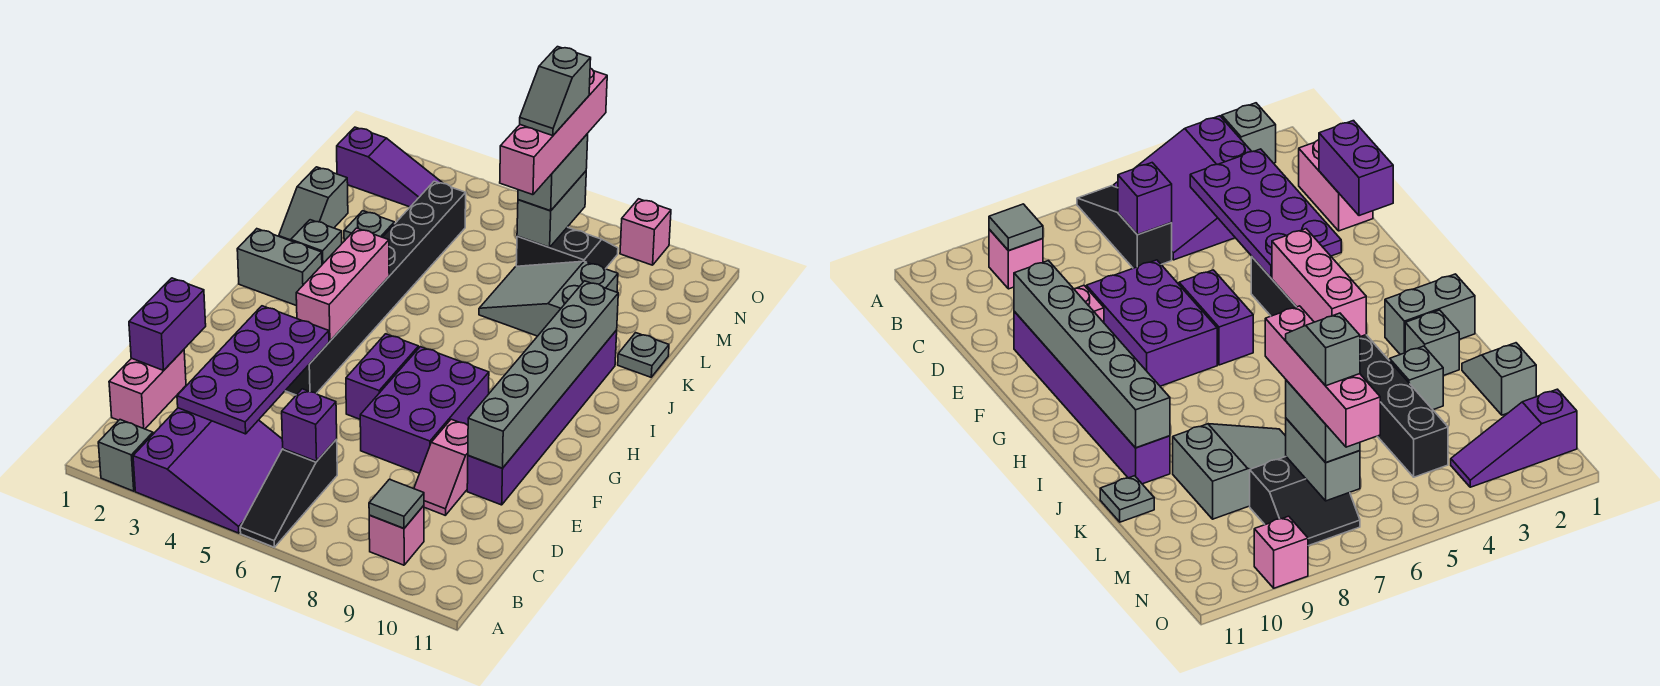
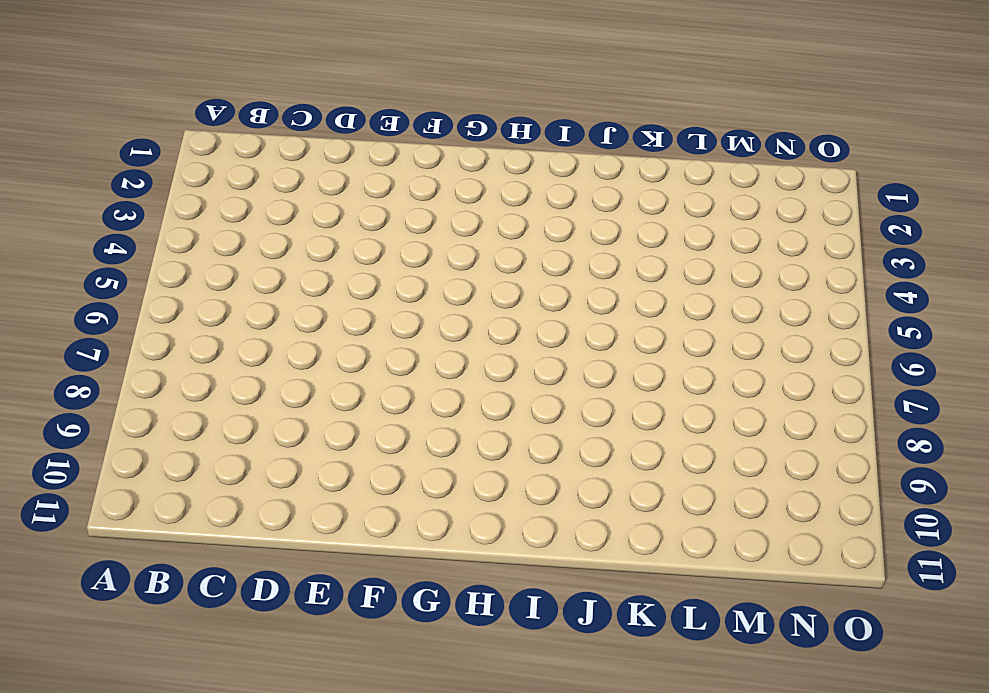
none -> grey brick A2 level 1
none -> purple slope A3:C5 level 1 top 3
none -> black slope A6:C6 level 1 top C

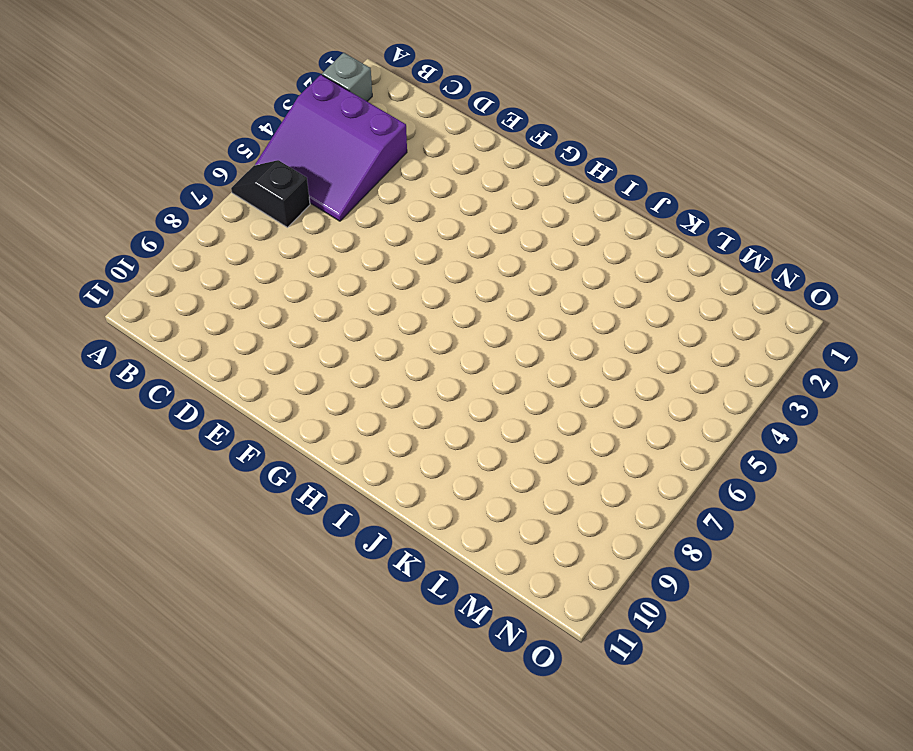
black slope A6:B6 level 1 top B -> black slope A6:C6 level 1 top C
none -> pink brick B9 level 1
none -> pink brick C1:D1 level 1
none -> pink slope D9:E9 level 1 top E

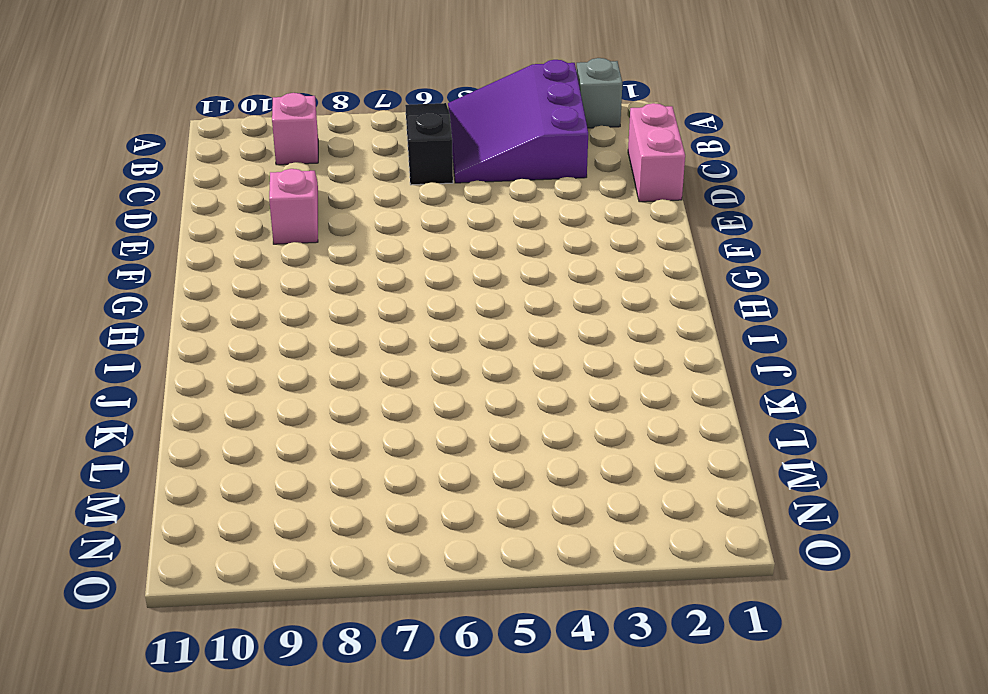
none -> purple brick E7:G8 level 1
none -> purple brick E10:J10 level 1
none -> black brick F4:M4 level 1

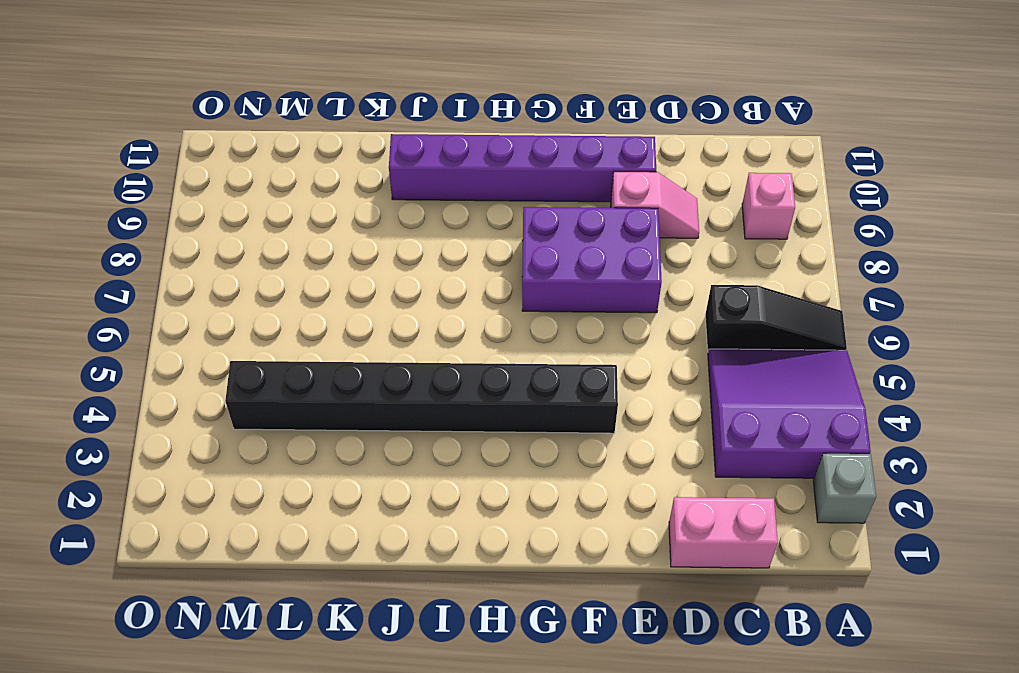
none -> purple brick F6:G6 level 1
none -> grey brick I1:I2 level 1
none -> grey brick J2 level 1

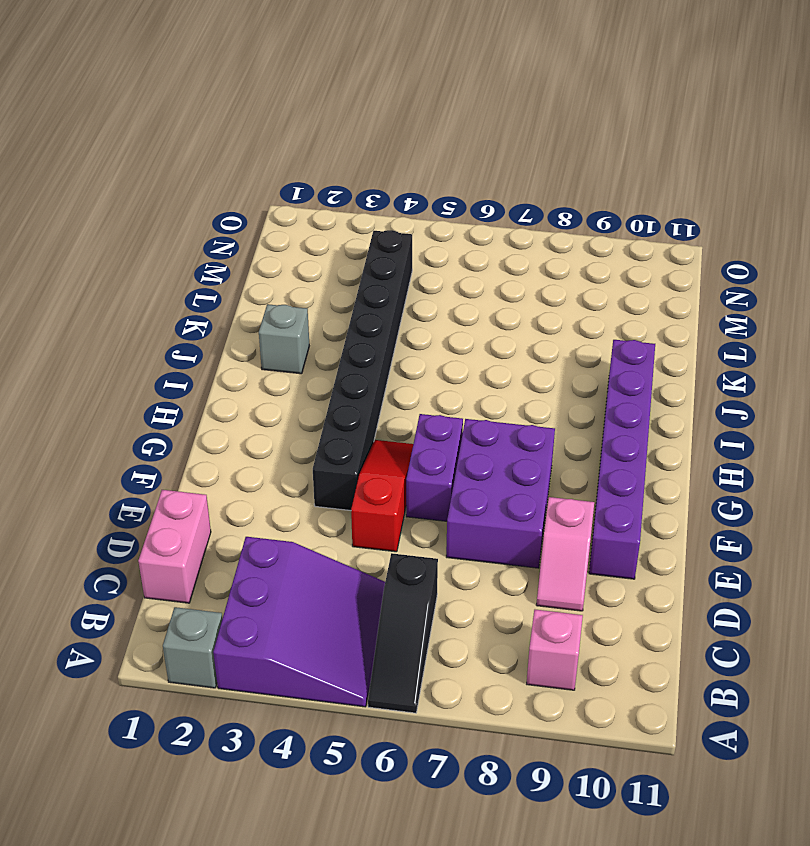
red slope E5:G5 level 1 top E -> none
none -> grey brick I1:I2 level 1
none -> grey slope K1:L1 level 1 top L
none -> grey brick K3 level 1

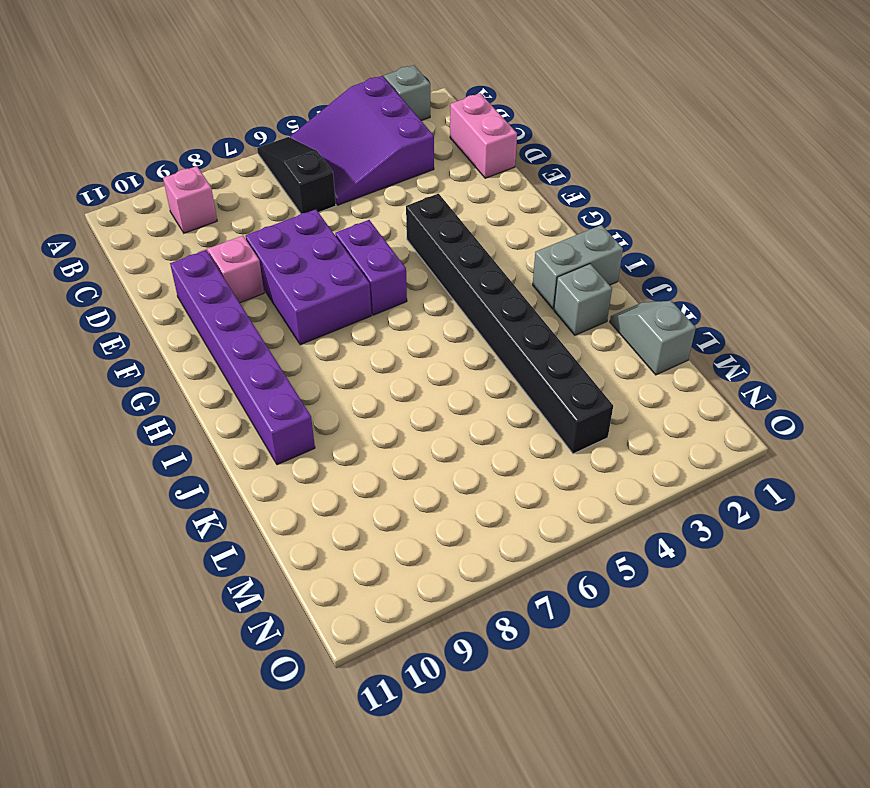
none -> grey brick K3 level 1
none -> grey slope K7:L9 level 1 top 9
none -> grey plate K11 level 1

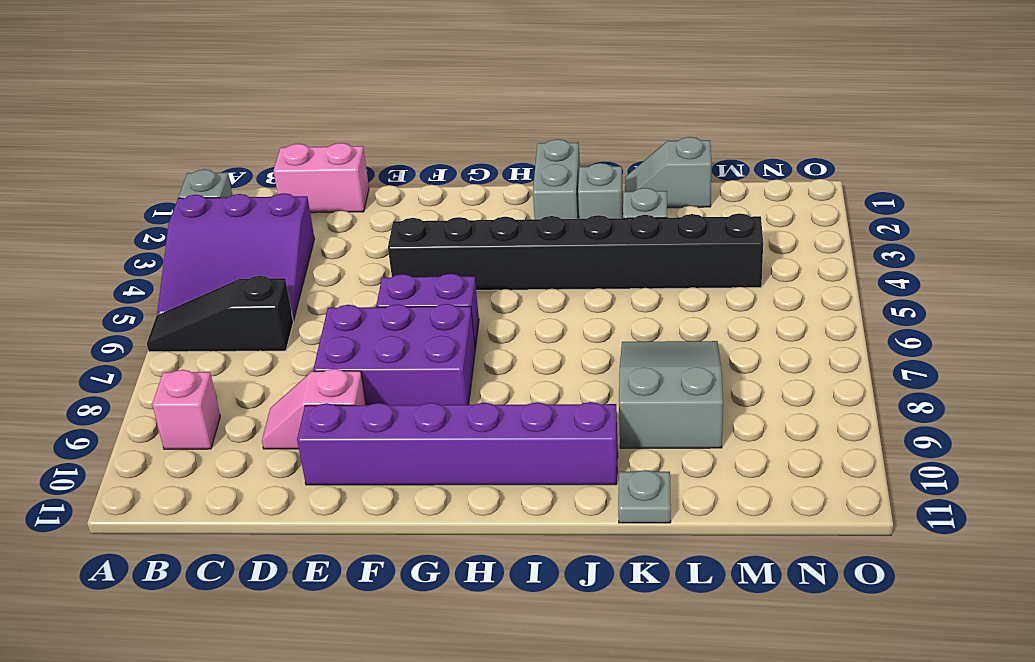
none -> black slope M7:N8 level 1 top M
none -> purple slope N1:N3 level 1 top 1
none -> pink brick O9 level 1

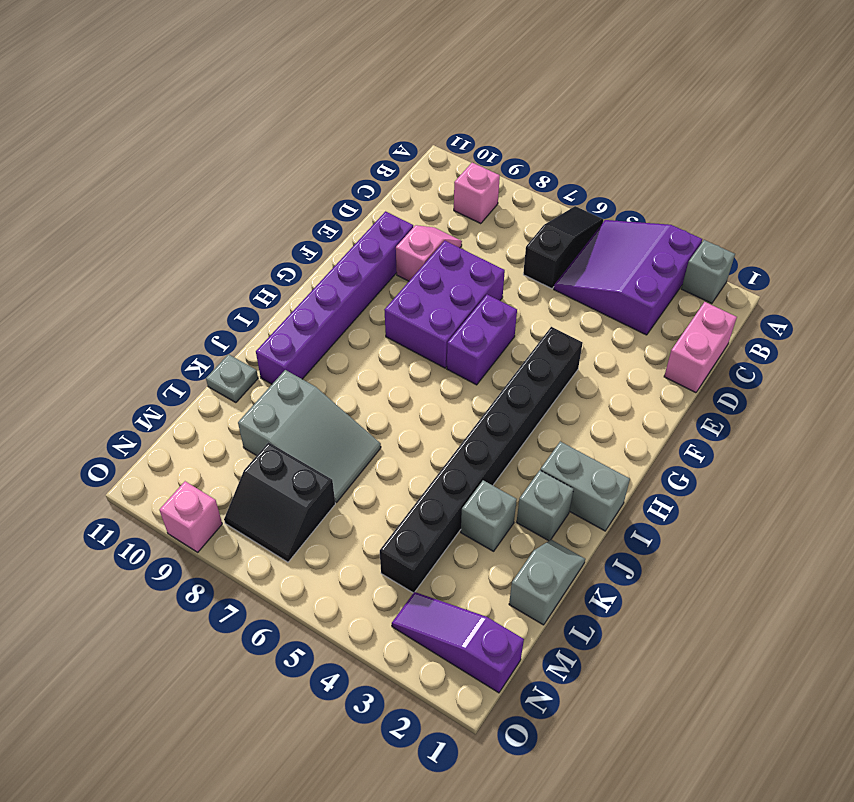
none -> grey tile B9 level 2
none -> purple plate C3:F4 level 2
none -> purple brick C6 level 2

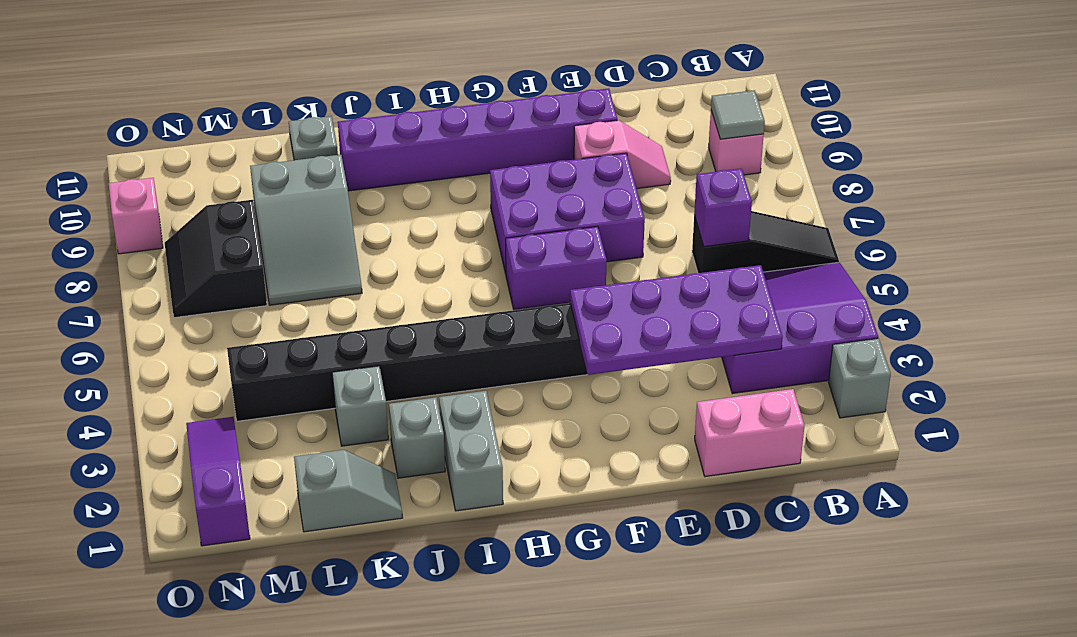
none -> purple brick D1:E1 level 2
none -> grey brick E10:J10 level 2
none -> pink brick G4:I4 level 2

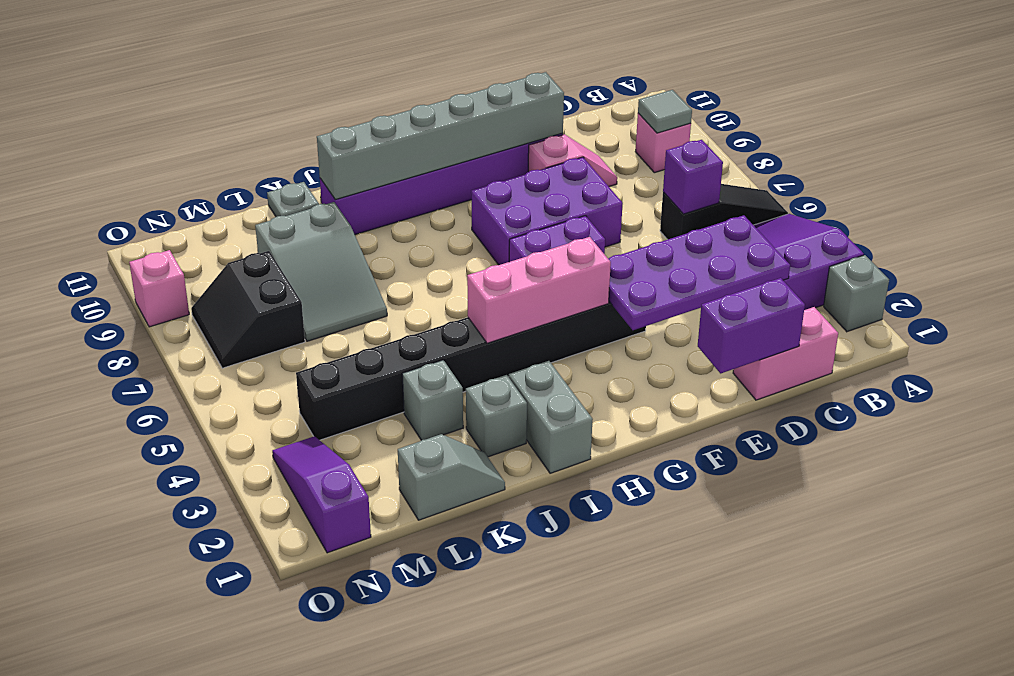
none -> grey brick M7:N7 level 2
none -> grey brick M7:N7 level 3
none -> pink brick L7:O7 level 4

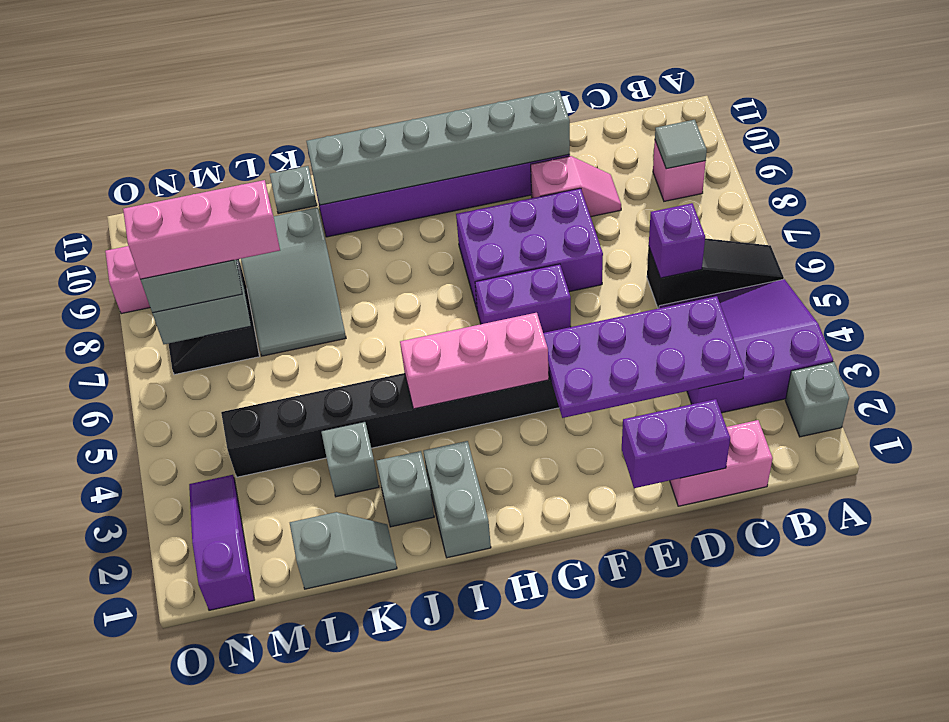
pink brick L7:N7 level 4 -> pink brick L7:O7 level 4
none -> grey slope M7:N7 level 5 top N

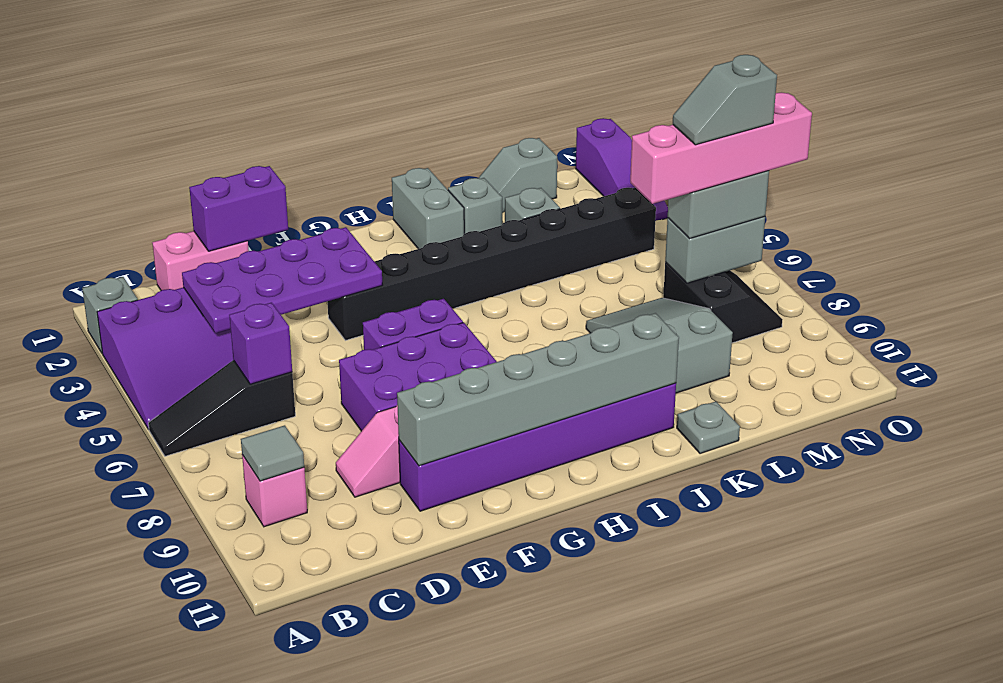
none -> pink brick O9 level 1
none -> pink brick G4:I4 level 2

